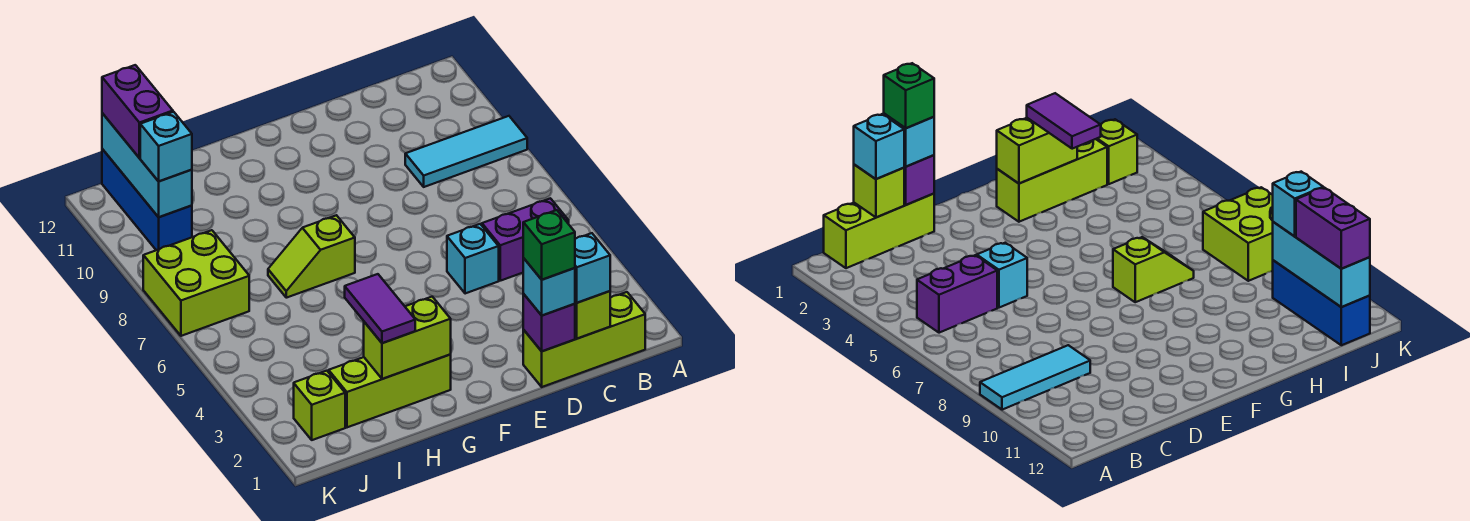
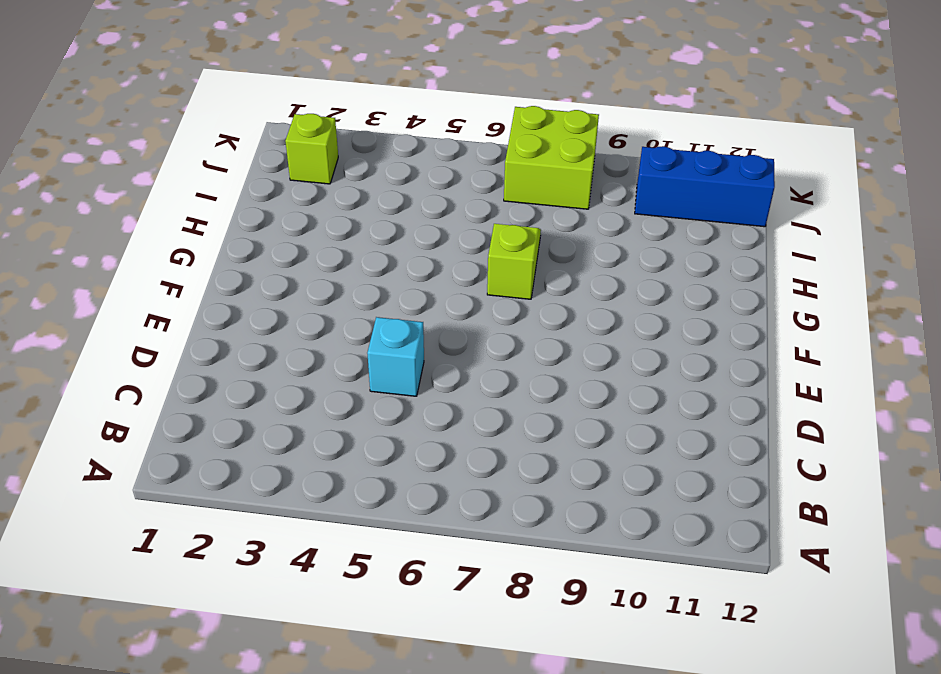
none -> cyan tile A9:C9 level 1
none -> lime brick B1:D1 level 1
none -> purple brick B5:C5 level 1

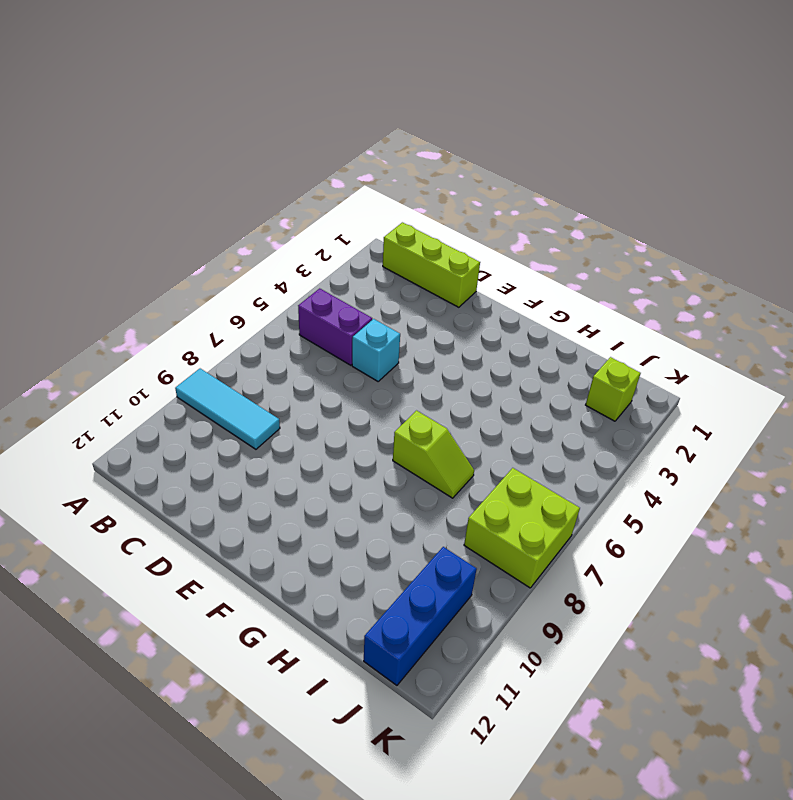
none -> lime brick G2:I2 level 1
none -> lime brick C1 level 2
none -> purple brick D1 level 2

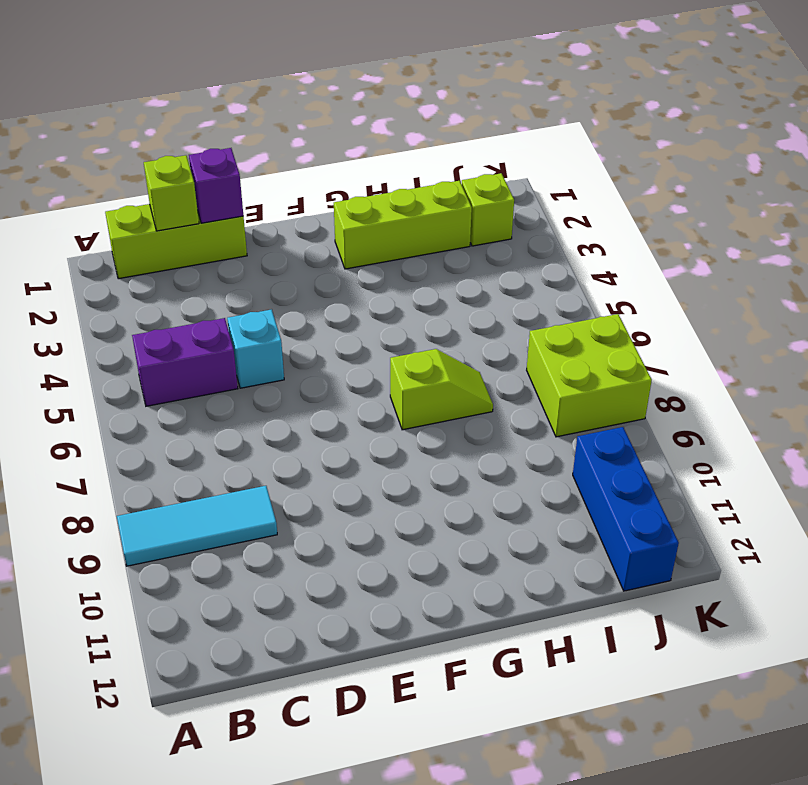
none -> lime brick G2:H2 level 2
none -> cyan brick J10:J12 level 2
none -> cyan brick C1 level 3

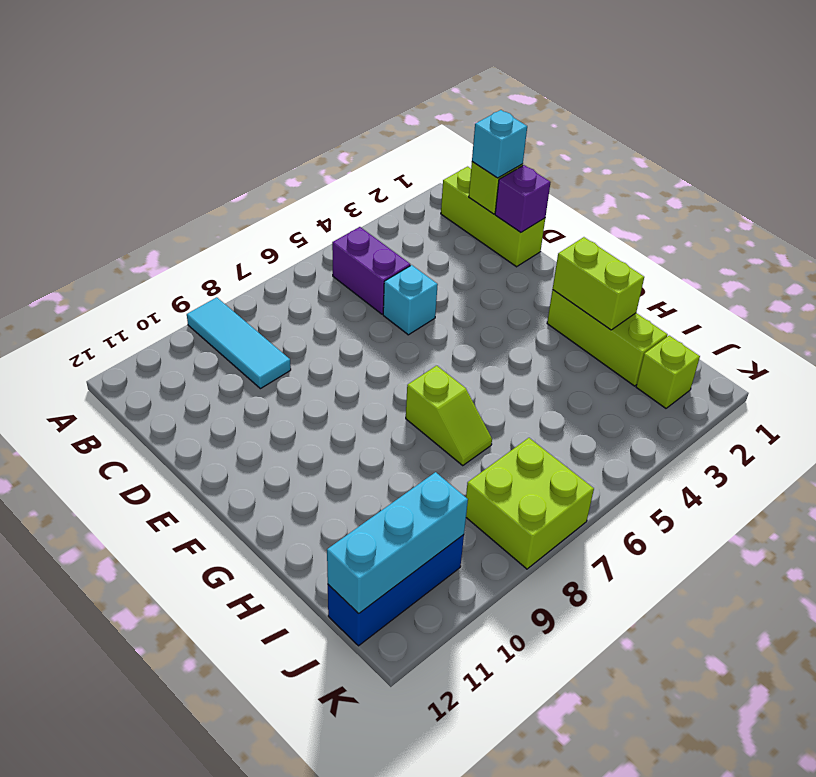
none -> cyan brick D1 level 3
none -> purple tile H2:H3 level 3
none -> cyan brick J10 level 3

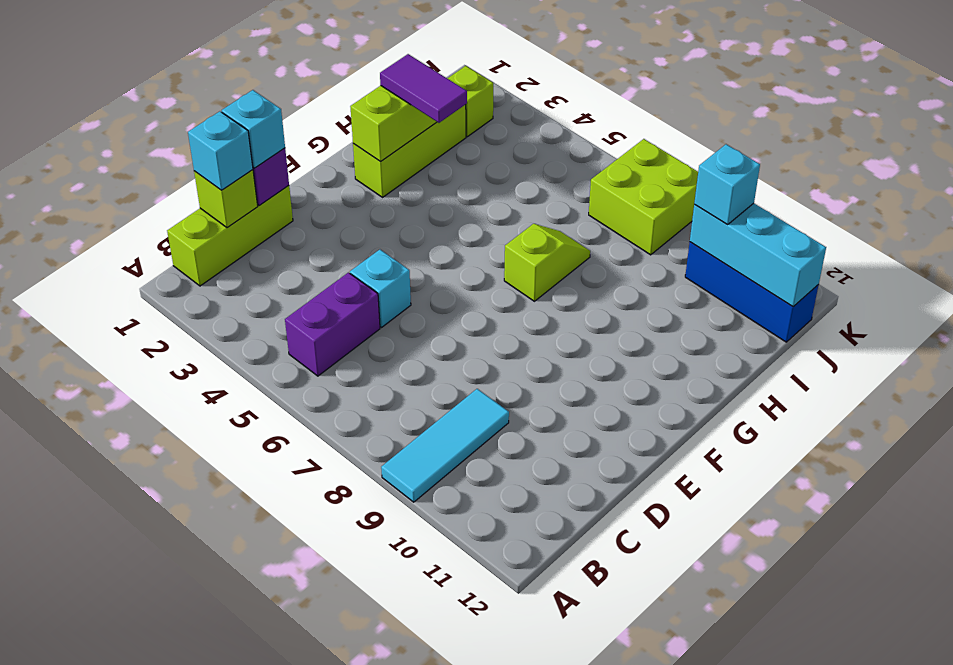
none -> purple brick J11:J12 level 3
none -> green brick D1 level 4

